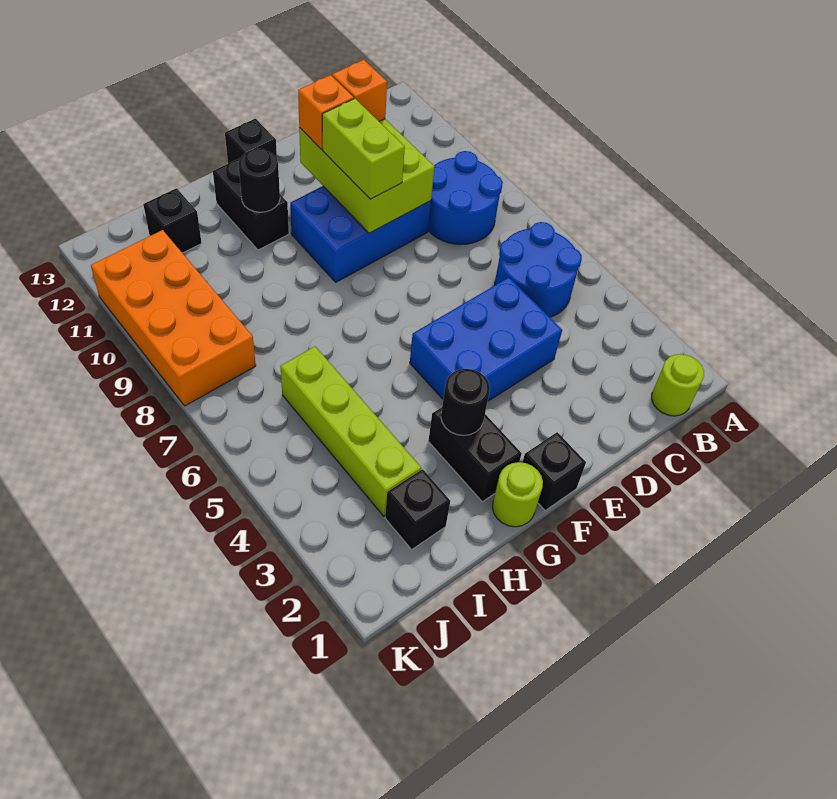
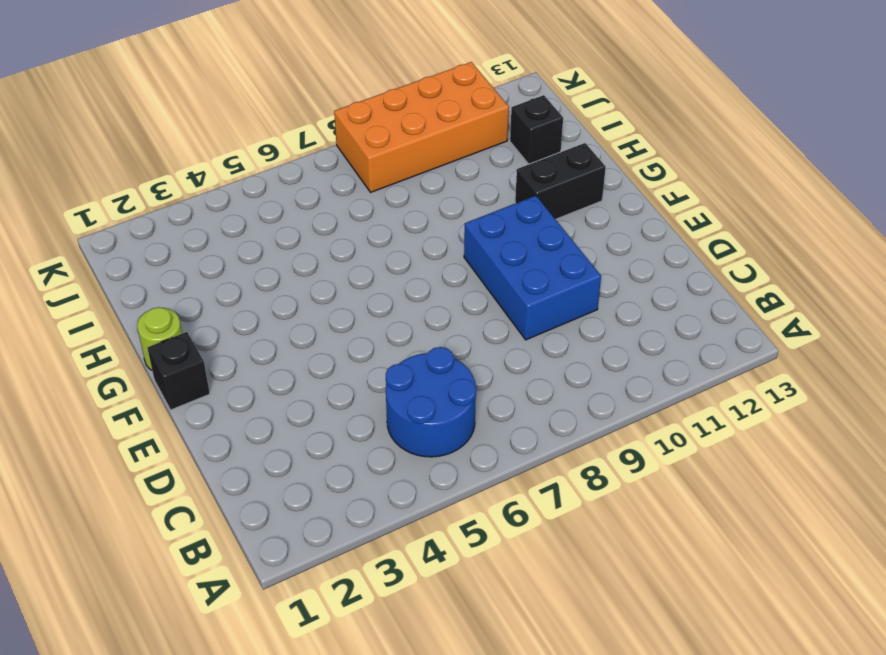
none -> lime round brick B1 level 1
none -> blue round brick B8:C9 level 1
none -> blue brick D4:F5 level 1

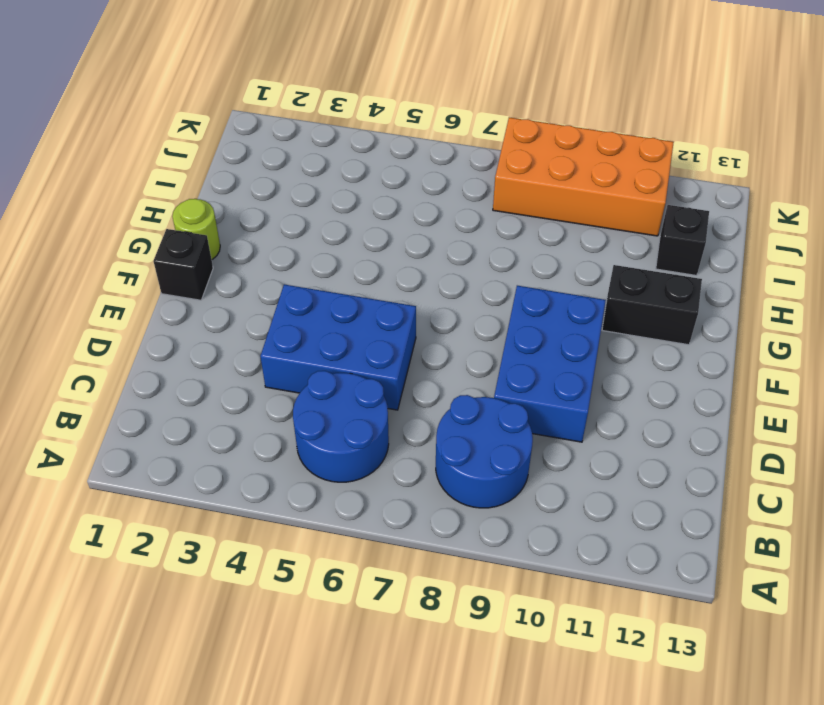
blue brick D4:E6 level 1 -> blue brick D4:F5 level 1
none -> lime round brick B1 level 1
none -> black brick F13 level 1
none -> black brick G2:G3 level 1

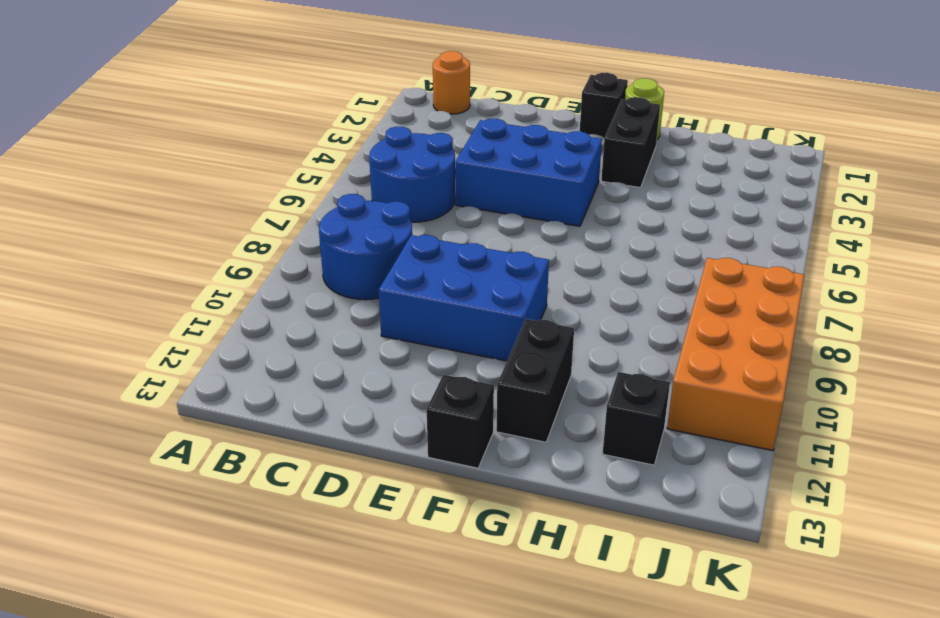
orange round brick B1 level 1 -> lime round brick B1 level 1
none -> black brick I2 level 1
none -> lime brick I3:I6 level 1
none -> lime brick D9:E11 level 2

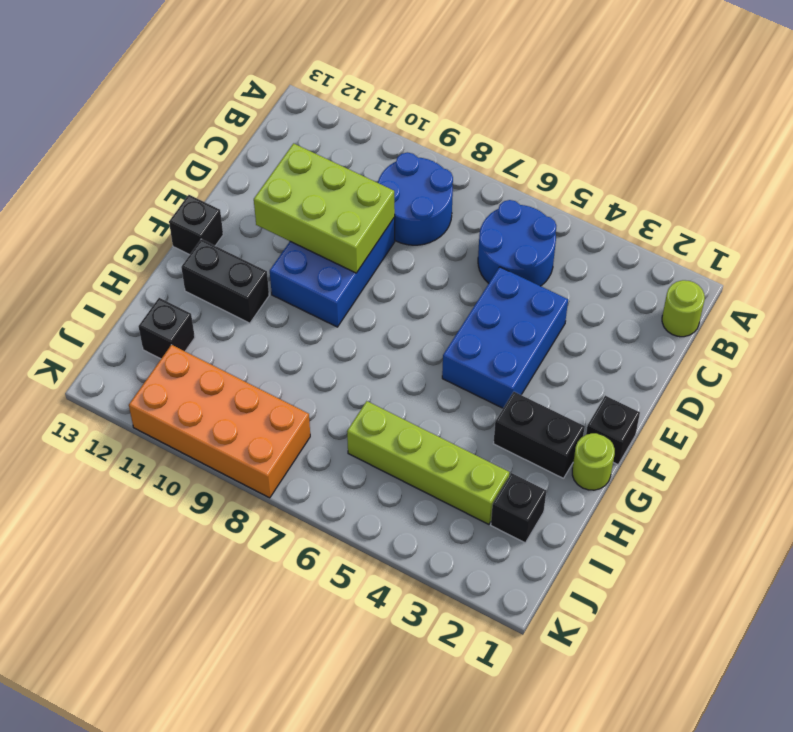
none -> black round brick G3 level 2
none -> black round brick G11 level 2
none -> orange brick D11 level 3

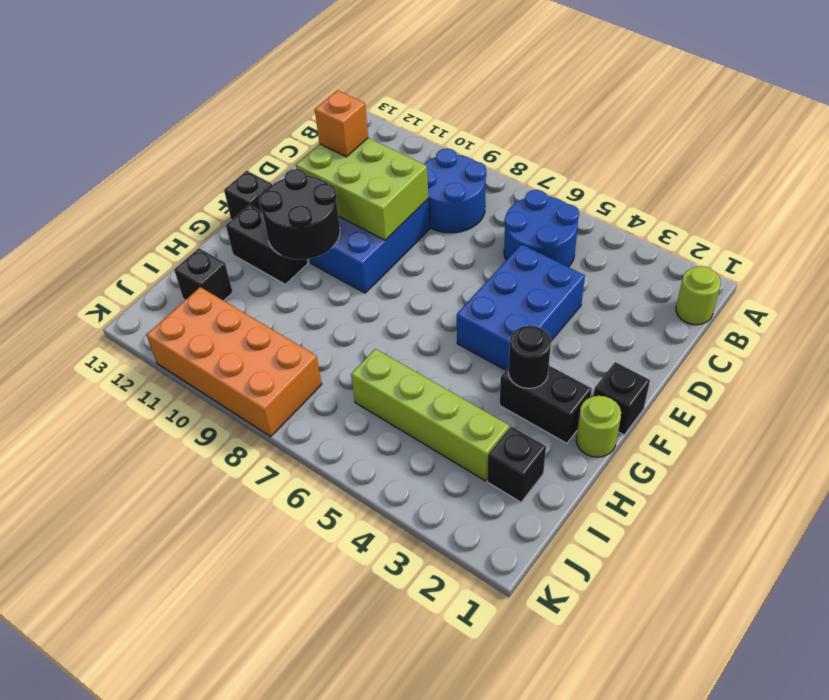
black round brick F10:G11 level 2 -> black round brick G11 level 2
none -> lime brick E9:E10 level 3
none -> orange brick E11 level 3

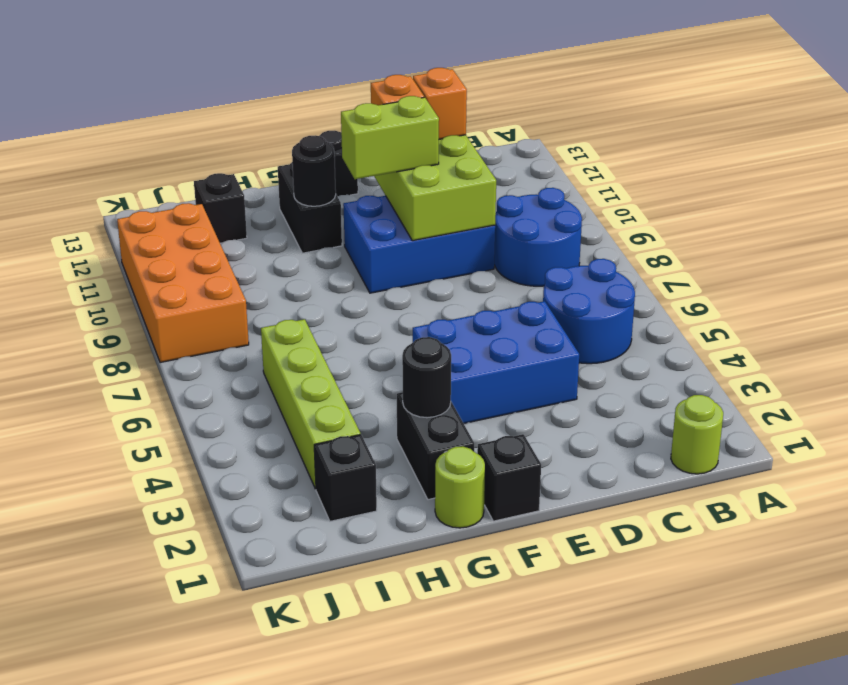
lime brick E10:F10 level 3 -> lime brick E9:E10 level 3

